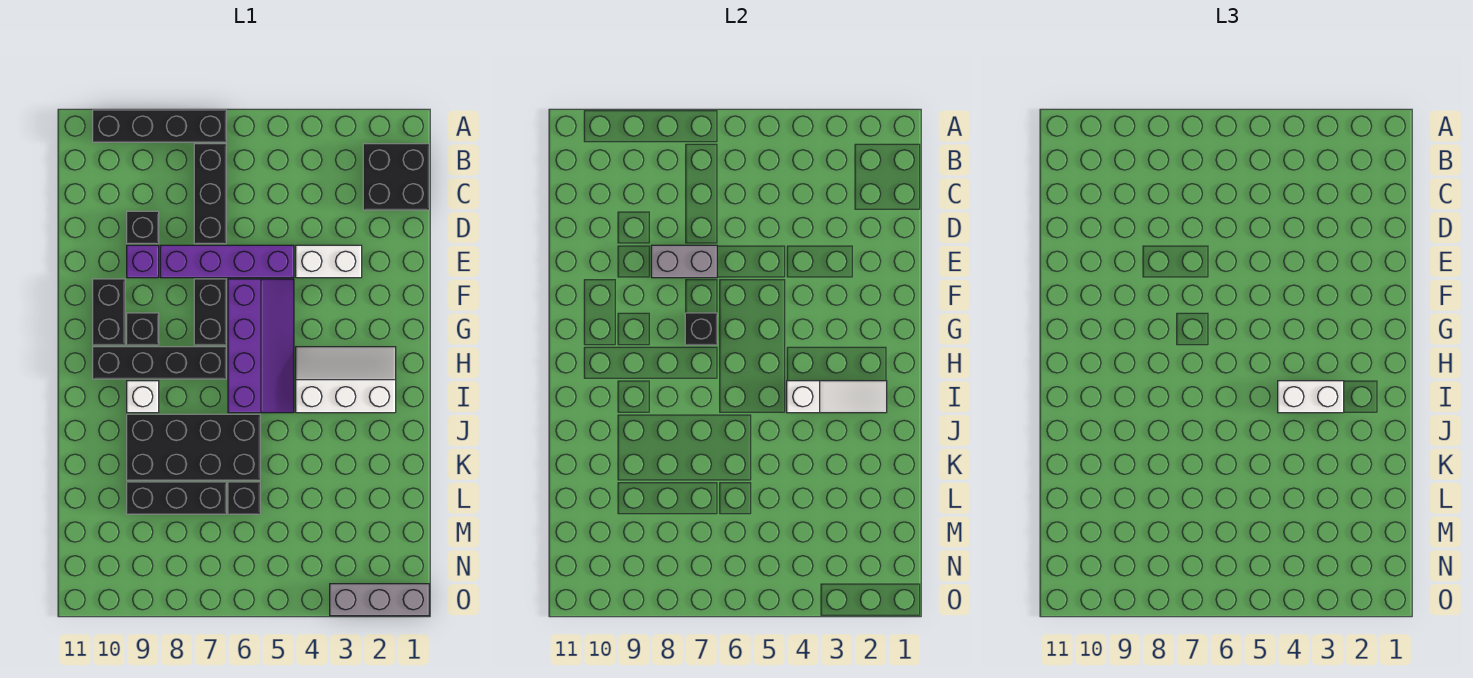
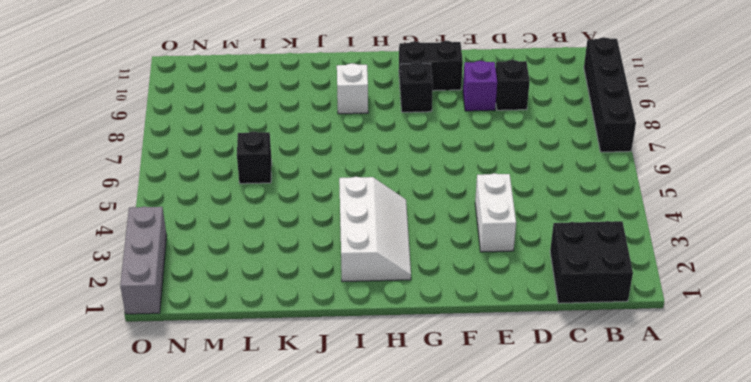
none -> black brick B7:D7 level 1
none -> purple brick E5:E8 level 1
none -> purple slope F5:I6 level 1 top 6

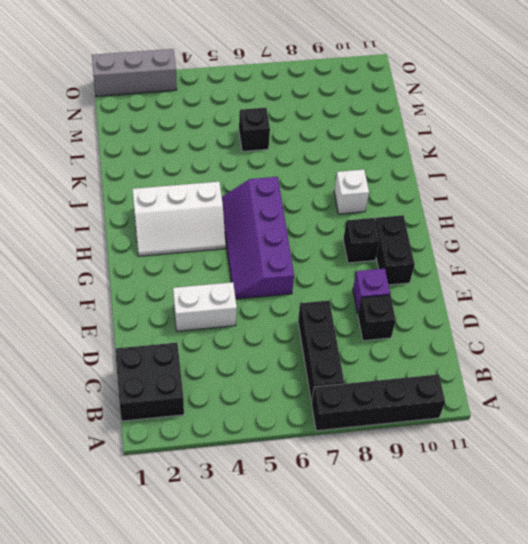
none -> purple brick E5:E8 level 1
none -> black brick F7:G7 level 1
none -> black brick H7:H10 level 1

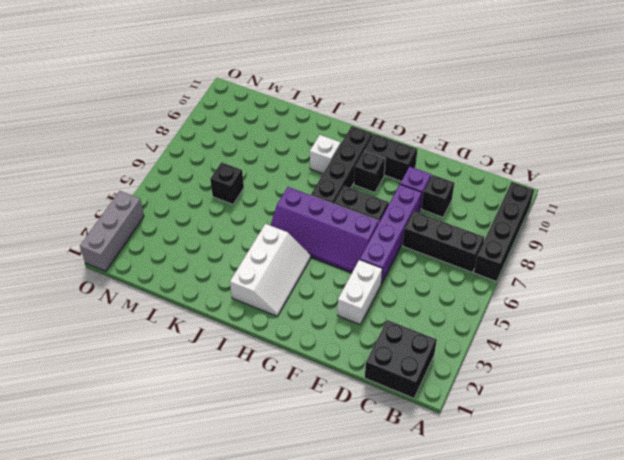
none -> black brick J6:K9 level 1
none -> black brick L7:L9 level 1
none -> grey brick E7:E8 level 2

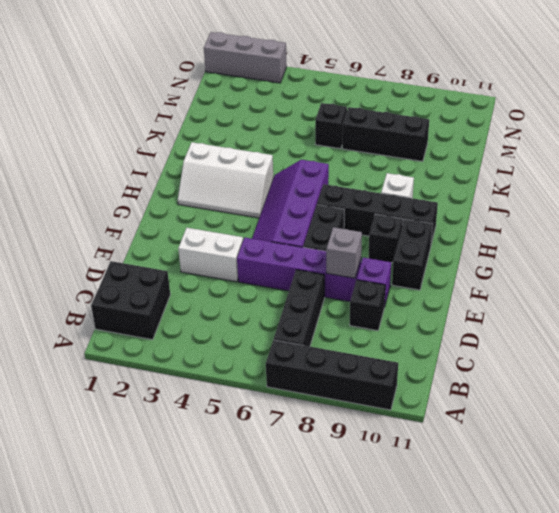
grey brick E8 level 2 -> grey brick E7:E8 level 2
none -> black brick J6:K9 level 1
none -> black brick G7 level 2
none -> white slope I2:I4 level 2 top 4

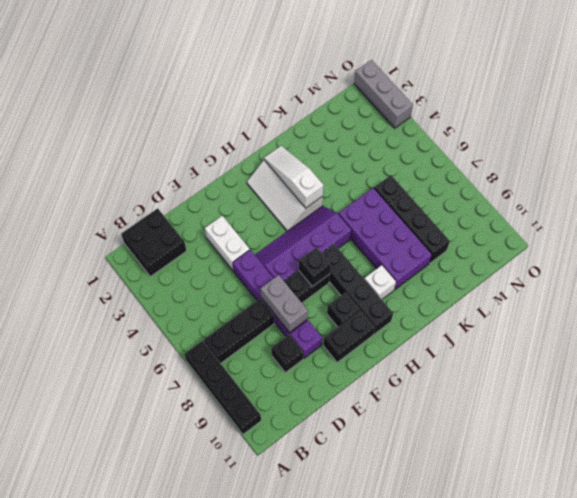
purple brick J6:K9 level 1 -> black brick J6:K9 level 1
none -> white brick I3:I4 level 3

